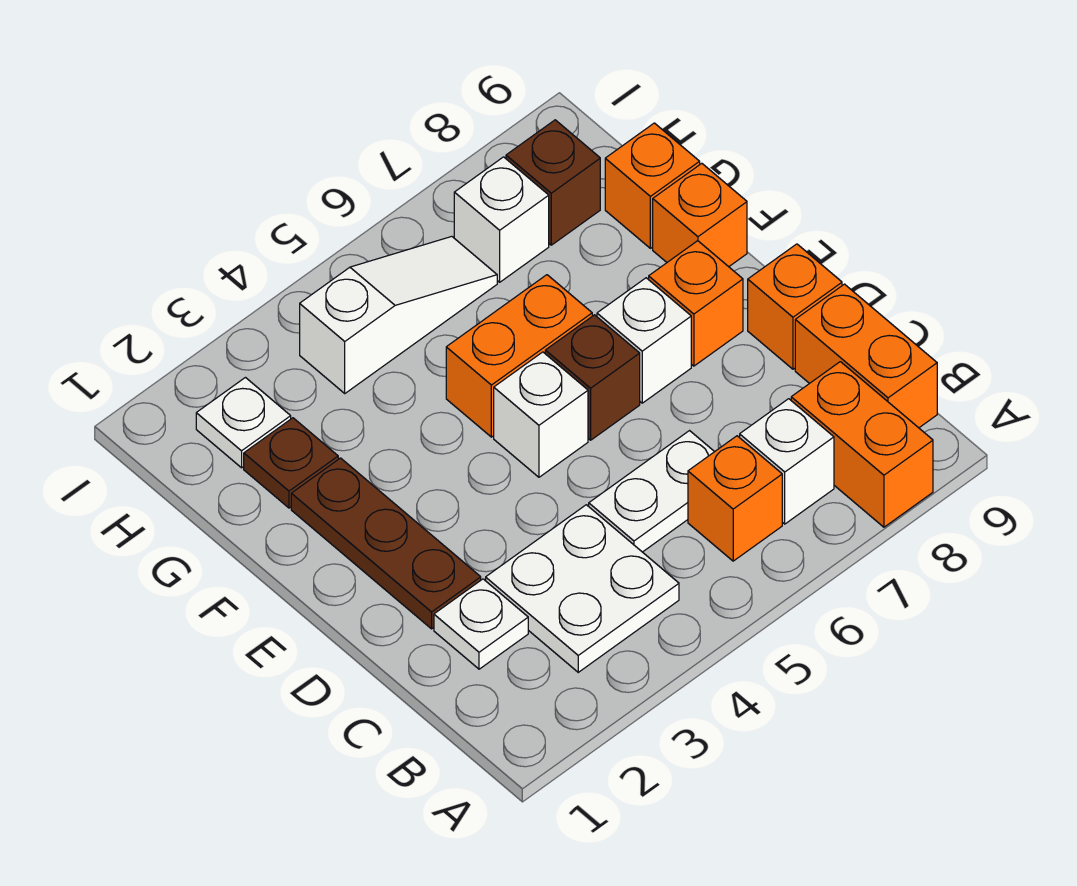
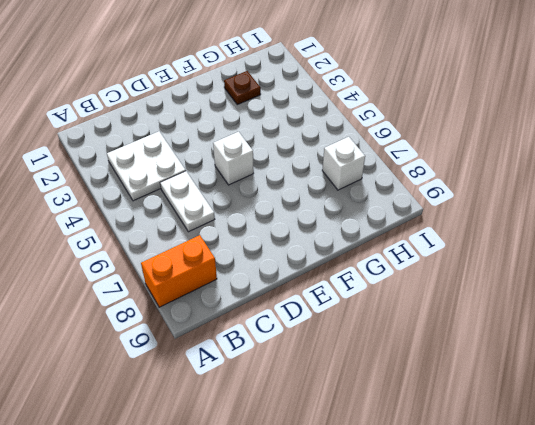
none -> orange brick B6 level 1
none -> white brick B7 level 1
none -> orange brick B9:C9 level 1

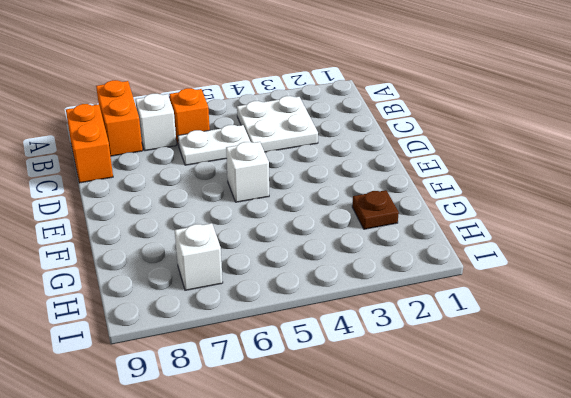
none -> white plate C2 level 1
none -> brown plate D2:F2 level 1
none -> orange brick D9 level 1

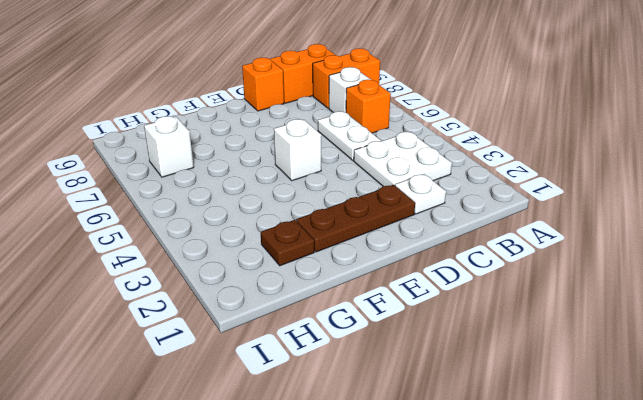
none -> brown brick E6 level 1
none -> white brick E7 level 1
none -> orange brick E8 level 1

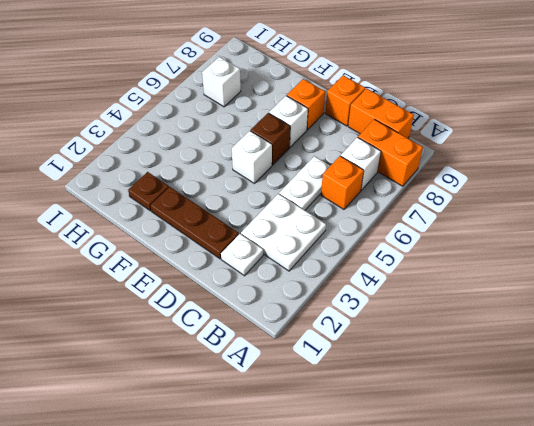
none -> orange brick F5:F6 level 1
none -> orange brick F9 level 1
none -> orange brick G9 level 1

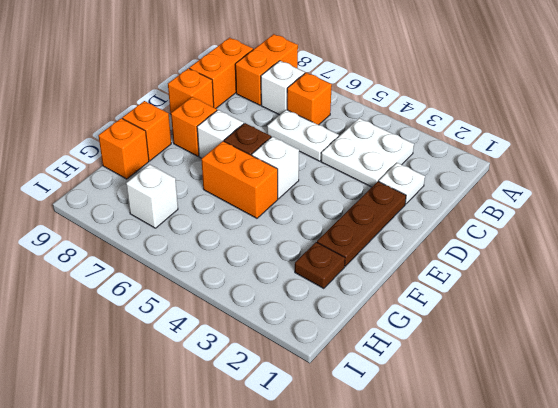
none -> white plate H2 level 1
none -> white slope H4:H6 level 1 top 4
none -> brown brick H8 level 1

